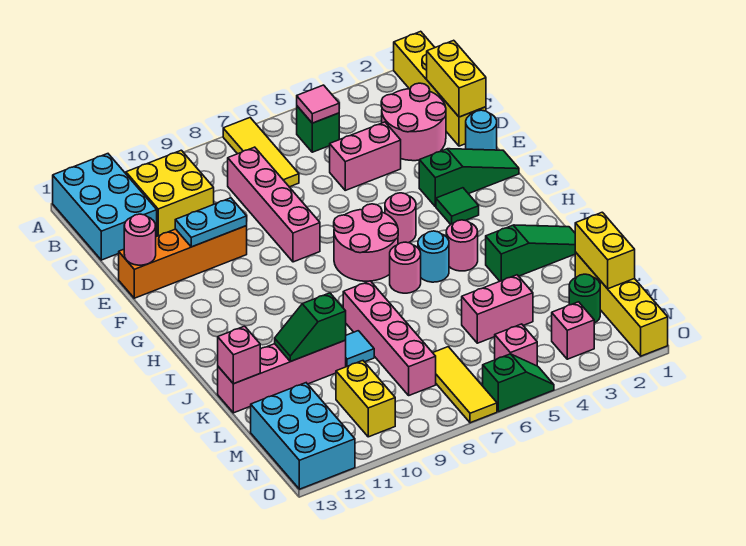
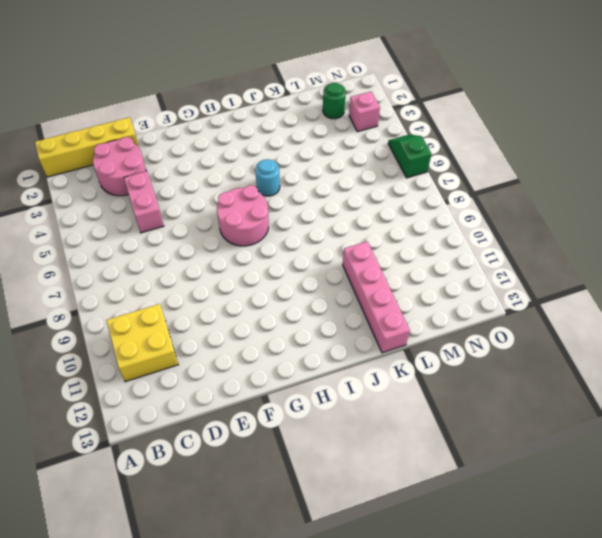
none -> yellow tile A7:C7 level 1
none -> cyan brick A12:C13 level 1
none -> green brick B5 level 1
none -> pink brick C8:F8 level 1

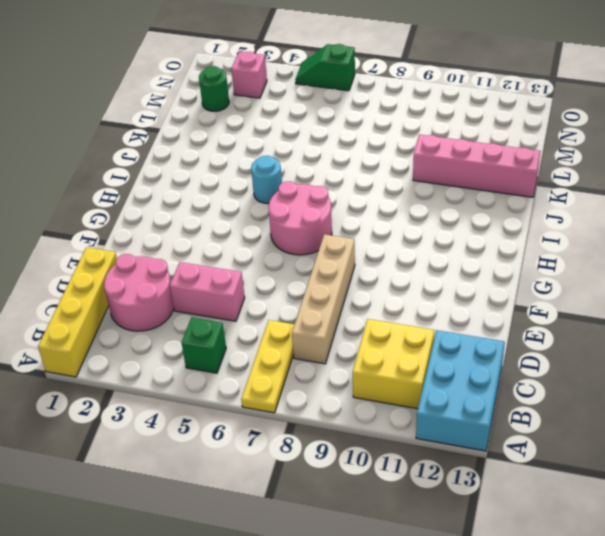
yellow plate A7:C7 level 1 -> yellow tile A7:C7 level 1
tan brick C8:F8 level 1 -> pink brick C8:F8 level 1
none -> cyan round brick E1 level 1
none -> orange brick E10:E13 level 1
none -> green slope F1:F3 level 1 top 3
none -> green tile G3 level 1

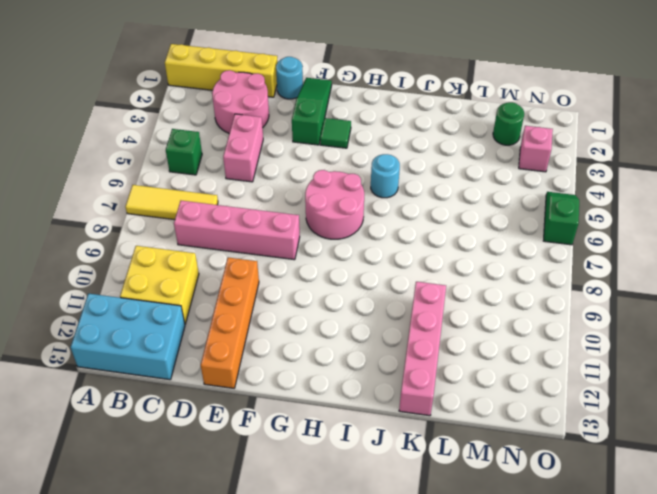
none -> pink round brick G5 level 1
none -> pink round brick I4 level 1
none -> pink round brick I6 level 1
none -> green slope J1:J3 level 1 top 3

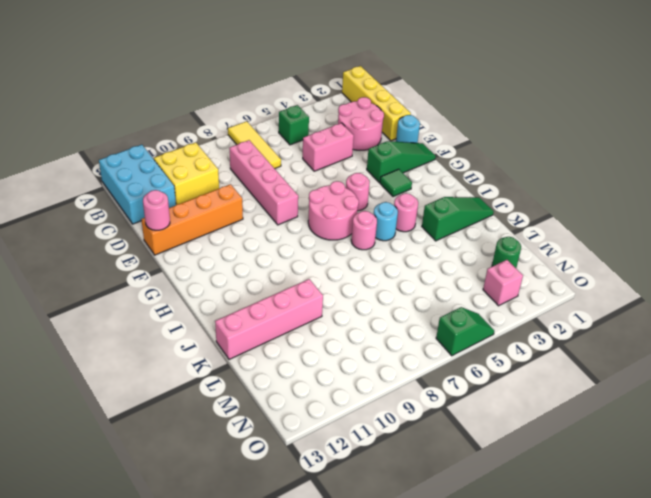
none -> pink brick J8:M8 level 1
none -> cyan tile K9 level 1
none -> yellow brick L1:O1 level 1
none -> pink brick L4:L5 level 1

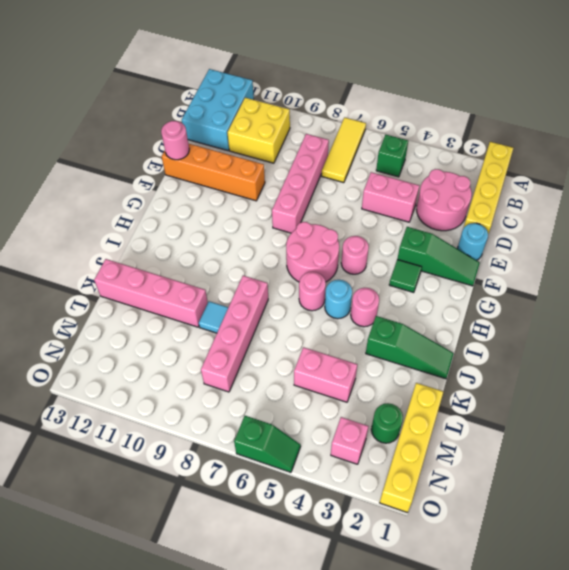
none -> yellow tile M7:O7 level 1
none -> yellow brick M10:N10 level 1
none -> cyan brick M12:O13 level 1
none -> pink brick N5 level 1

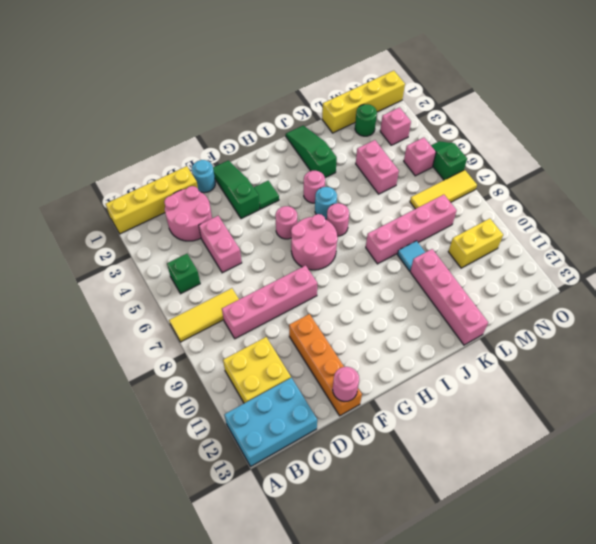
none -> cyan brick M12:O13 level 1
none -> pink tile B5 level 2
none -> yellow brick C1:D1 level 2
none -> cyan plate E10:E11 level 2

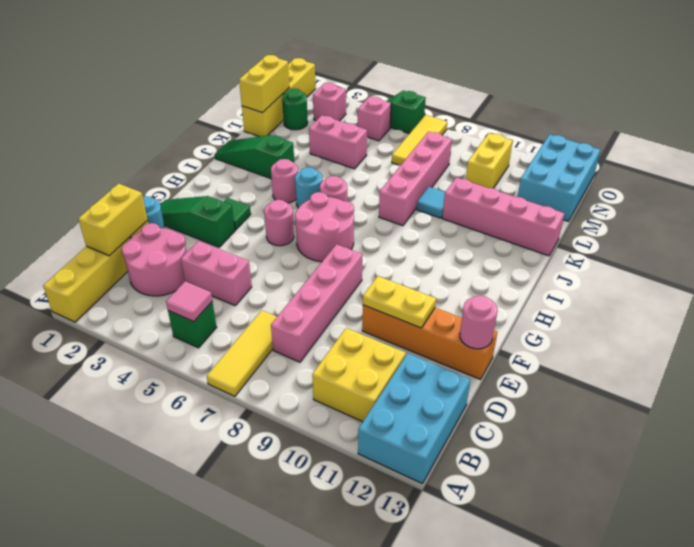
yellow plate E10:E11 level 2 -> cyan plate E10:E11 level 2
none -> green slope K10:K11 level 2 top 10
none -> pink brick K13 level 2

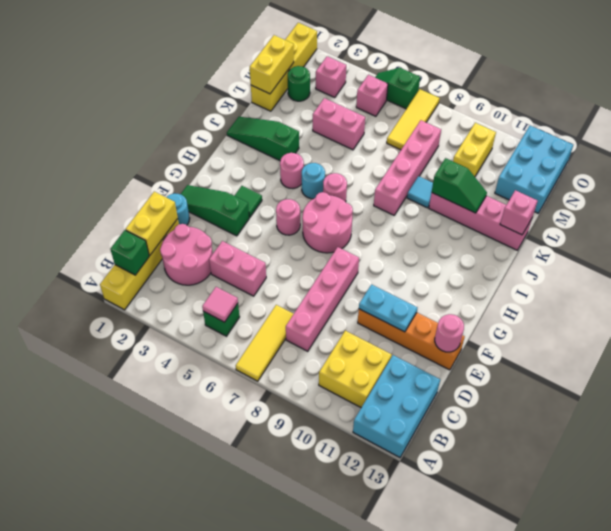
green brick B1 level 2 -> none

